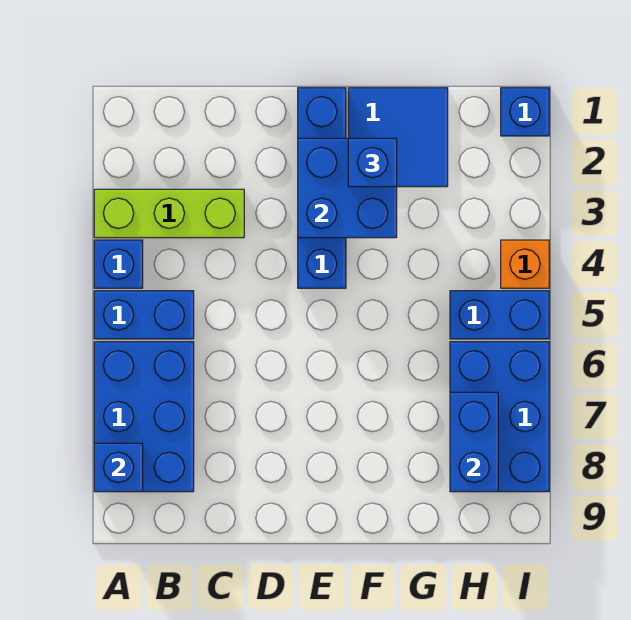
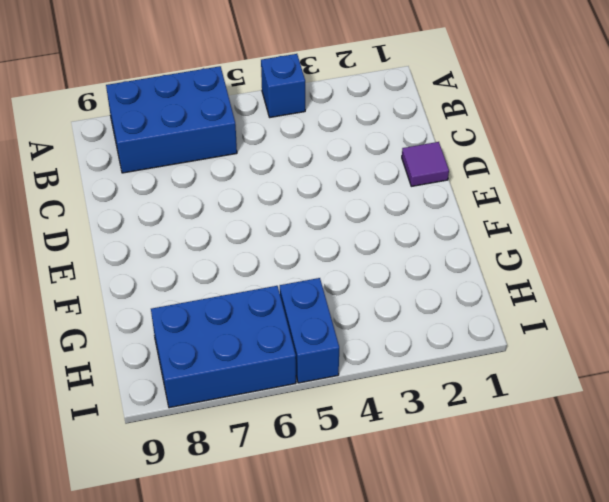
purple tile D1 level 1 -> none
none -> lime brick A3:C3 level 1
none -> blue brick A5:B5 level 1
none -> blue brick E1:E4 level 1

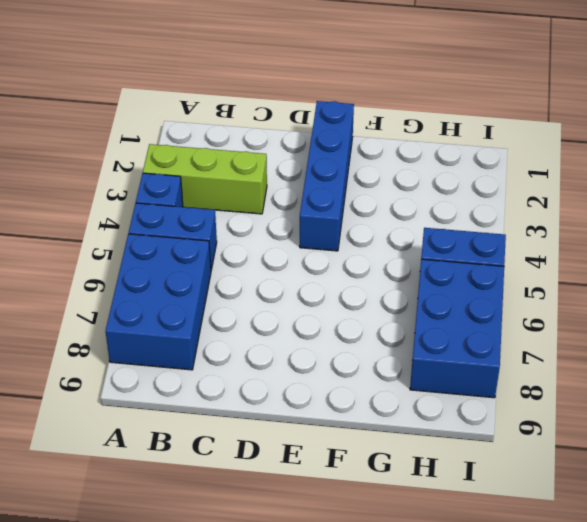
none -> blue tile F1:G2 level 1
none -> blue brick I1 level 1
none -> orange brick I4 level 1

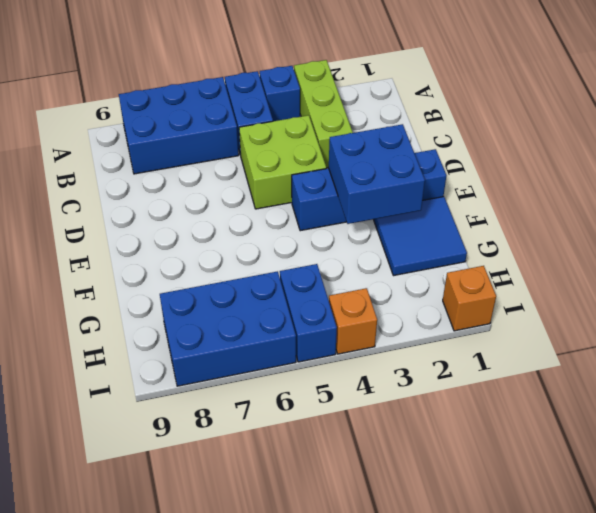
lime brick C4:D5 level 1 -> none
orange brick I1 level 1 -> blue brick I1 level 1
none -> blue brick A8 level 2
none -> blue brick H7:H8 level 2
none -> blue brick F2 level 3

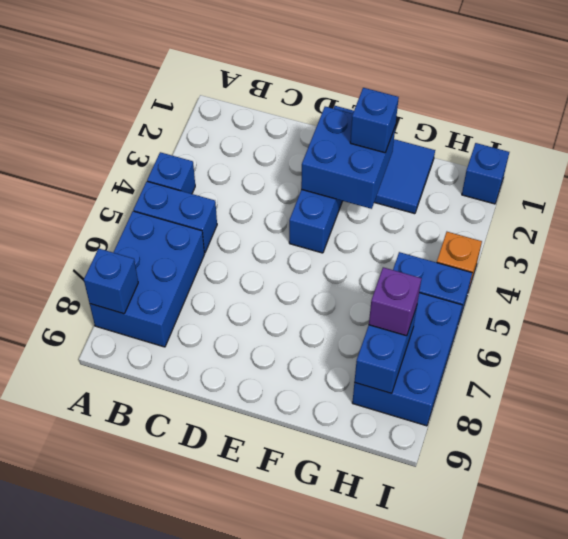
purple brick H7 level 3 -> none
none -> lime brick A3:C3 level 1

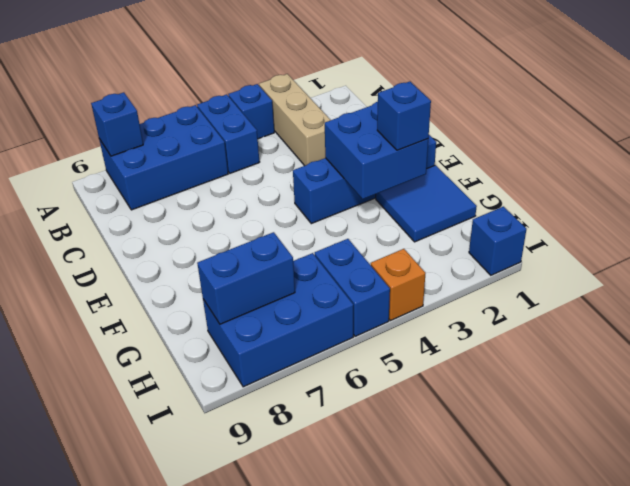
tan brick A3:C3 level 1 -> lime brick A3:C3 level 1

